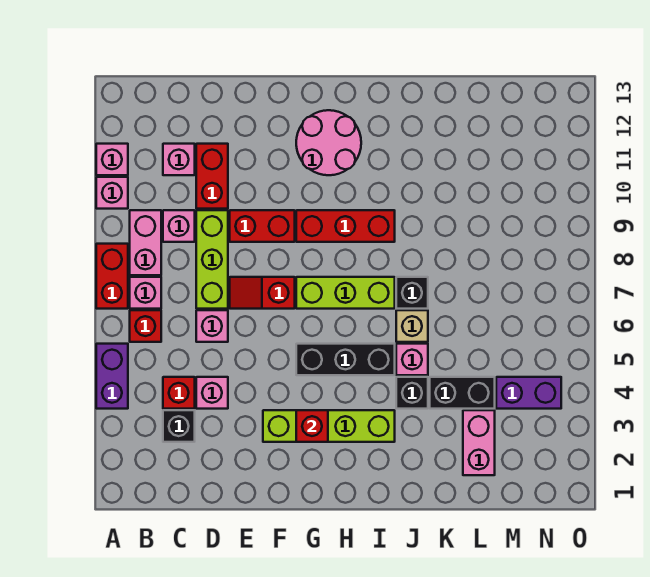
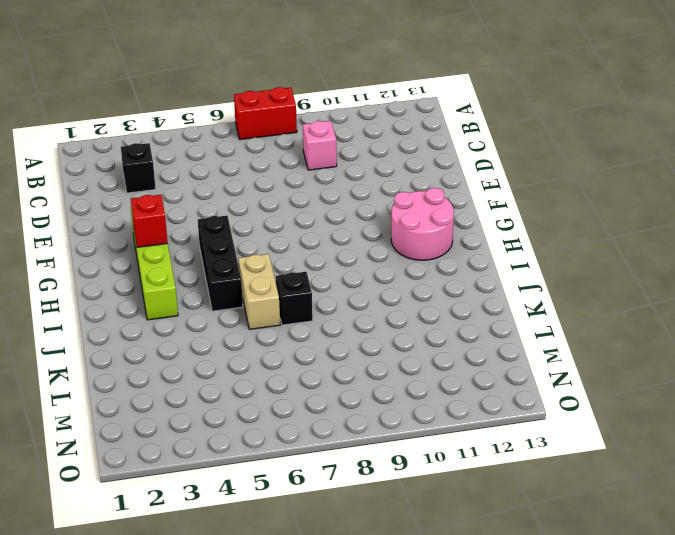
tan brick I6:J6 level 1 -> tan brick J6 level 1
none -> purple brick A4:A5 level 1
none -> pink brick A10 level 1
none -> pink brick A11 level 1
none -> red brick B6 level 1

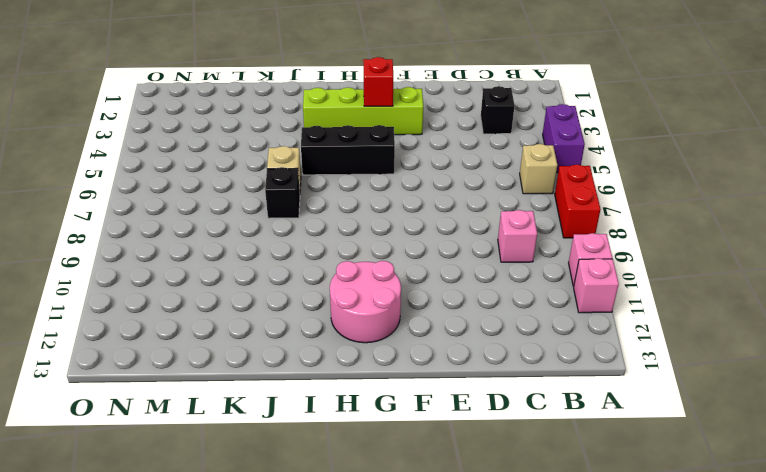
tan brick B6 level 1 -> red brick B6 level 1
none -> pink brick B7 level 1
none -> pink brick B8:B9 level 1
none -> red brick C4 level 1
none -> pink brick C11 level 1

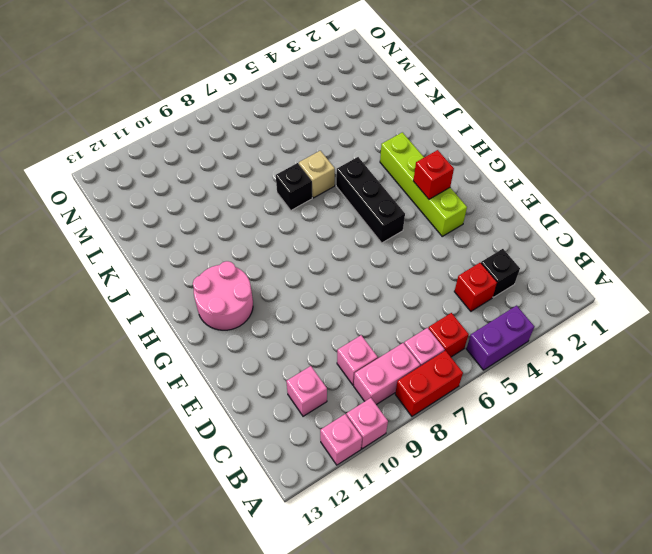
none -> pink brick D4 level 1
none -> pink brick D6 level 1
none -> lime brick D7:D9 level 1
none -> red brick D10:D11 level 1

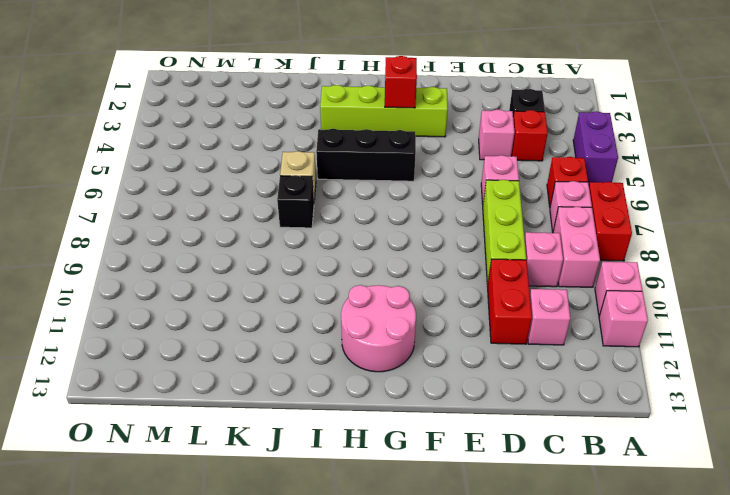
none -> red slope E7:F7 level 1 top F
none -> red brick E9:F9 level 1
none -> lime brick G7:I7 level 1
none -> red brick G9:I9 level 1

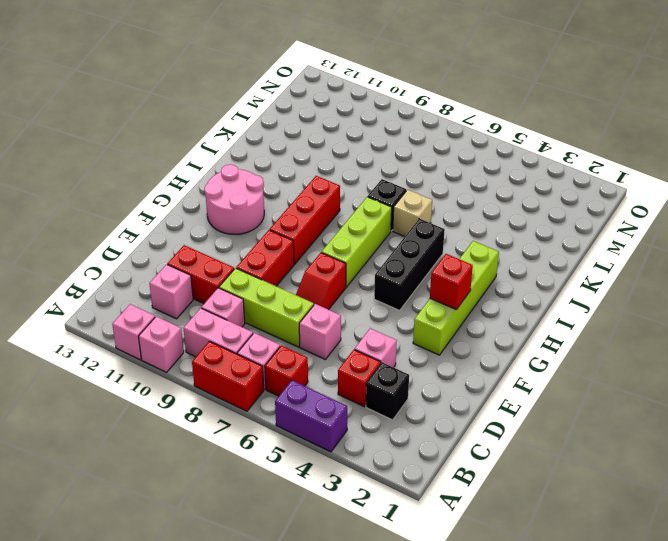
none -> black brick J4 level 1
none -> pink brick J5 level 1
none -> black brick K4:L4 level 1
none -> pink brick L2:L3 level 1

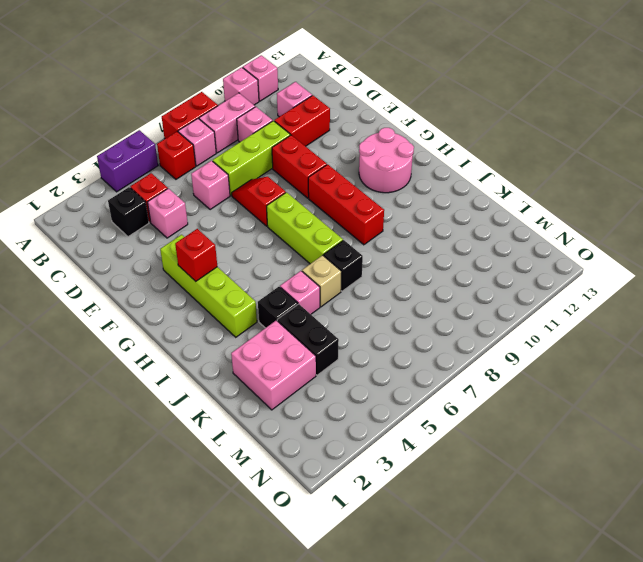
pink brick K2:L3 level 1 -> pink brick L2:L3 level 1
none -> black brick G5:I5 level 1
none -> purple brick M4:N4 level 1

